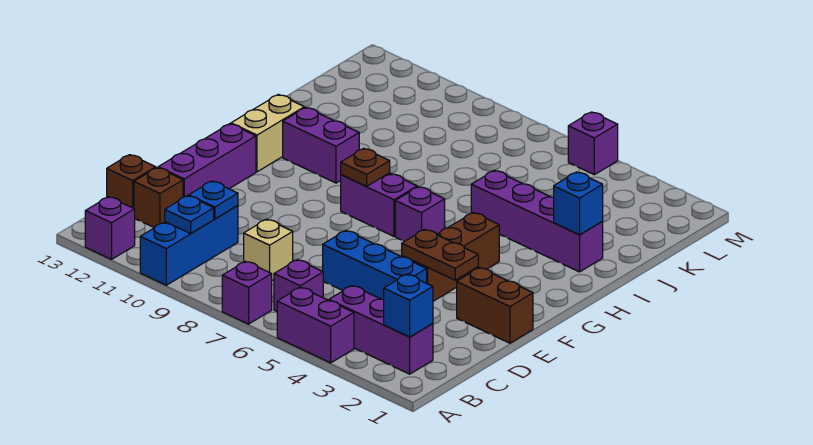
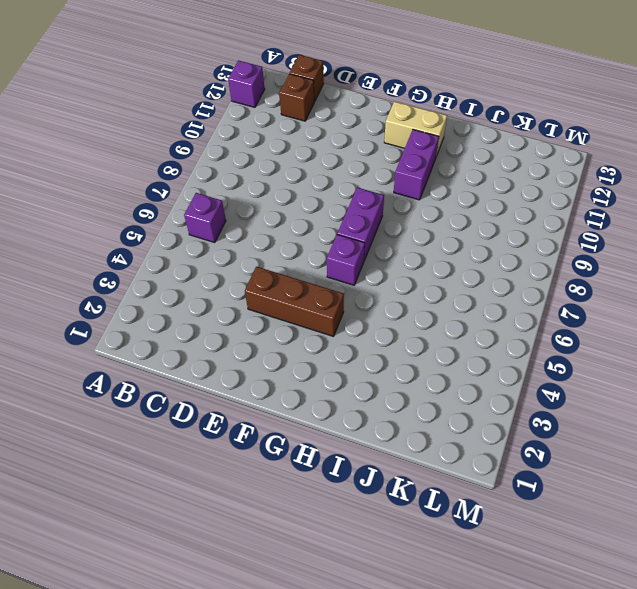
none -> purple brick A4:A5 level 1
none -> purple brick A7 level 1
none -> blue brick A10:C10 level 1

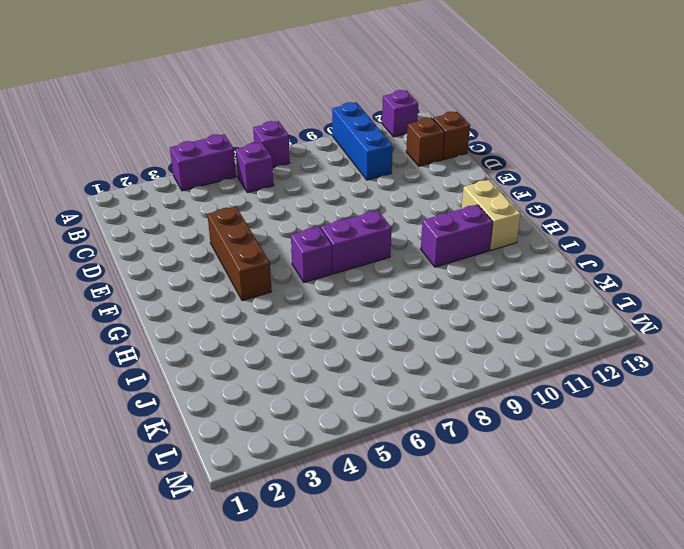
none -> purple brick B2:B4 level 1
none -> tan brick C8 level 1
none -> blue brick D4:D6 level 1

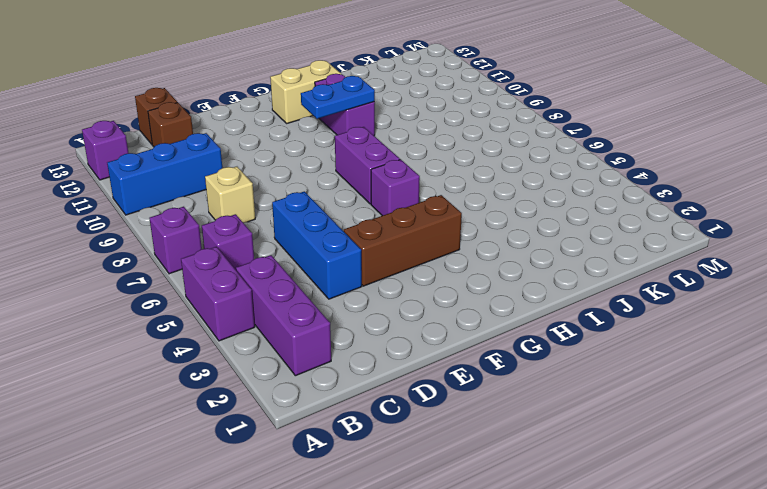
blue plate G10:H10 level 2 -> none
none -> purple brick D12:F12 level 1
none -> brown brick E1:E2 level 1
none -> purple brick I2:I5 level 1

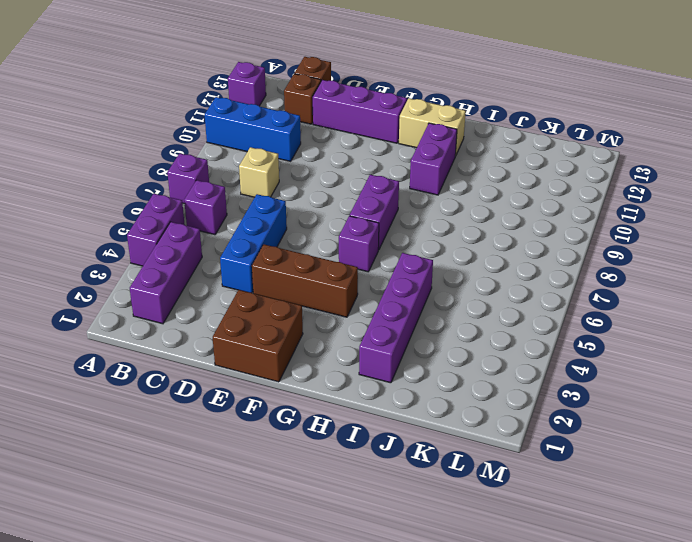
brown brick E1:F2 level 1 -> brown brick E1:E2 level 1
none -> purple brick M5 level 1
none -> blue brick B2 level 2
none -> blue plate B10 level 2

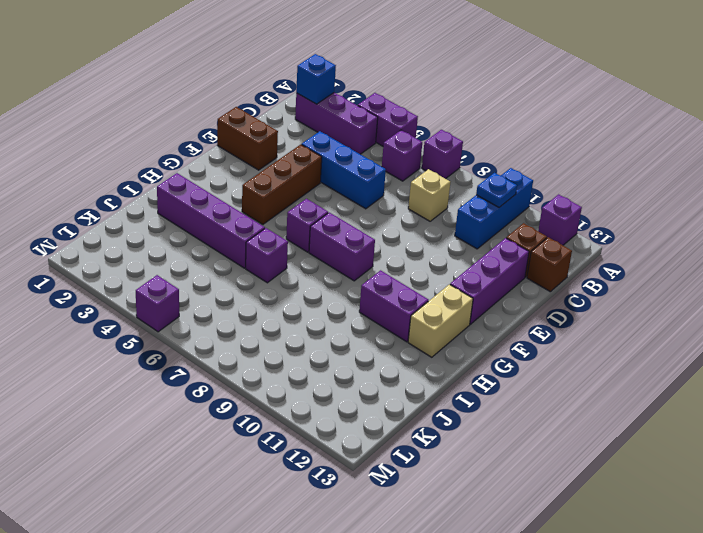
purple brick I6 level 1 -> none
none -> blue plate C10 level 2
none -> brown plate E3:E4 level 2
none -> brown plate G8 level 2

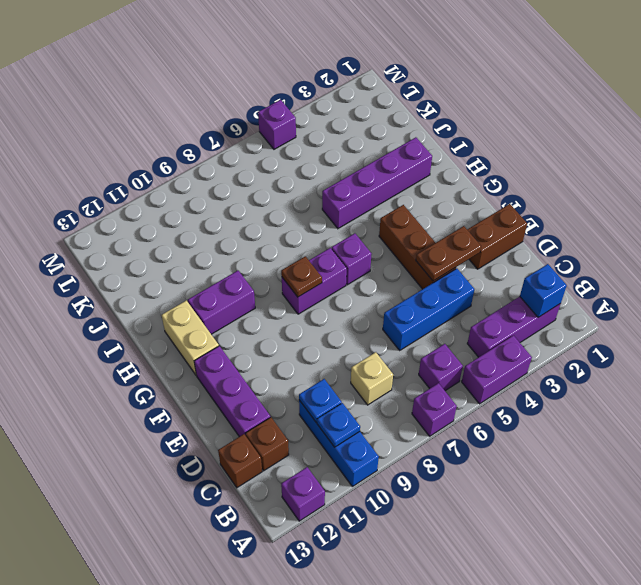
none -> blue brick I2 level 2

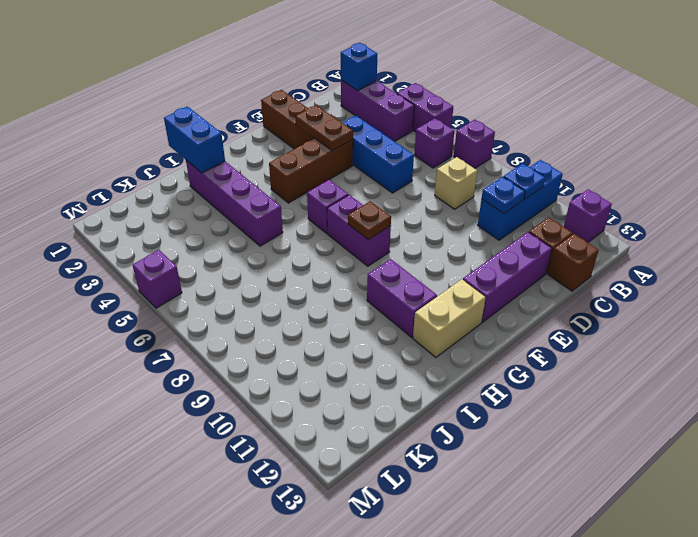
blue brick I1:I2 level 2 -> blue brick I2 level 2

